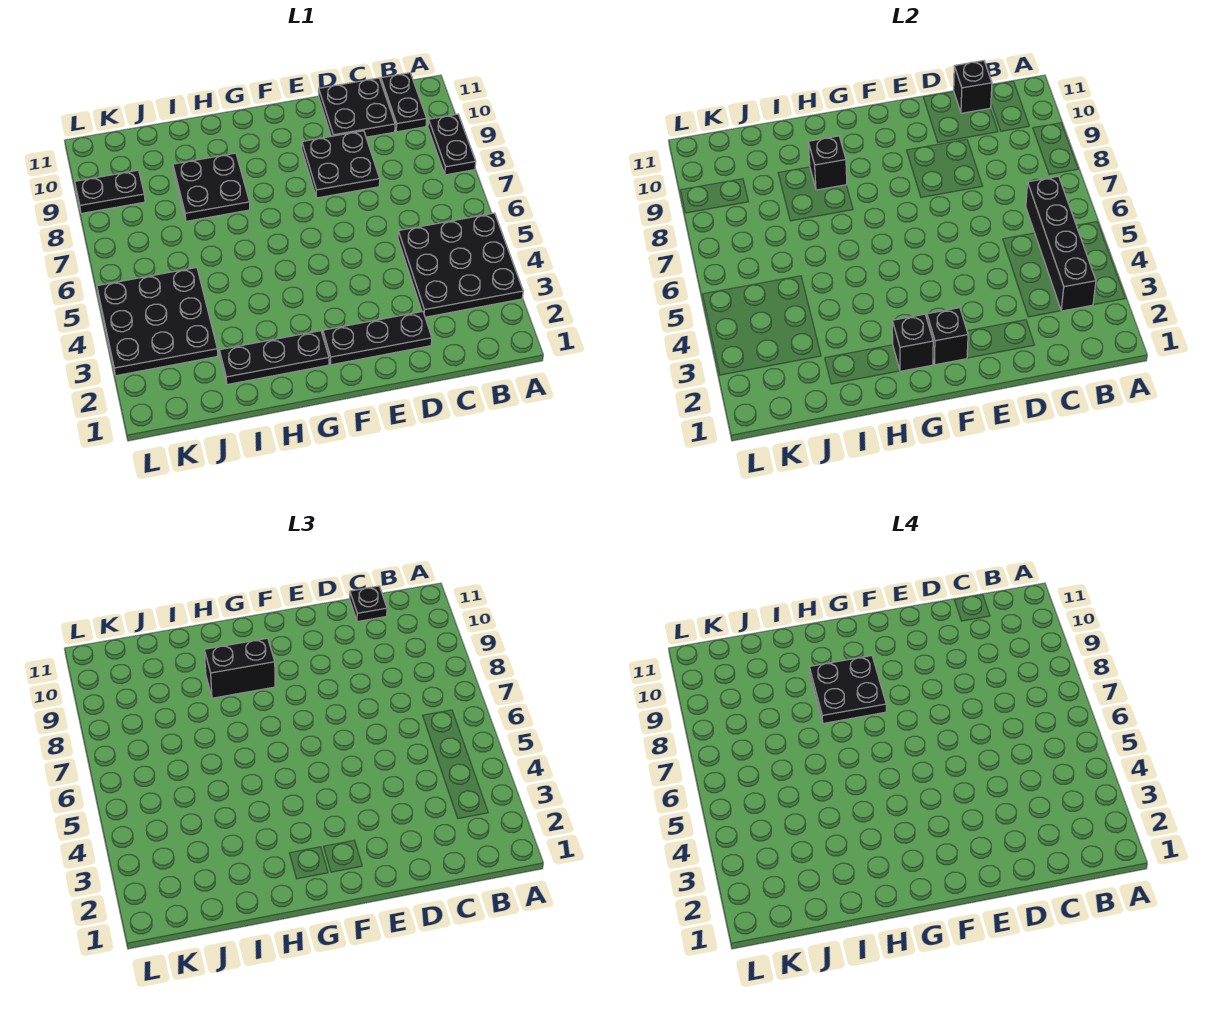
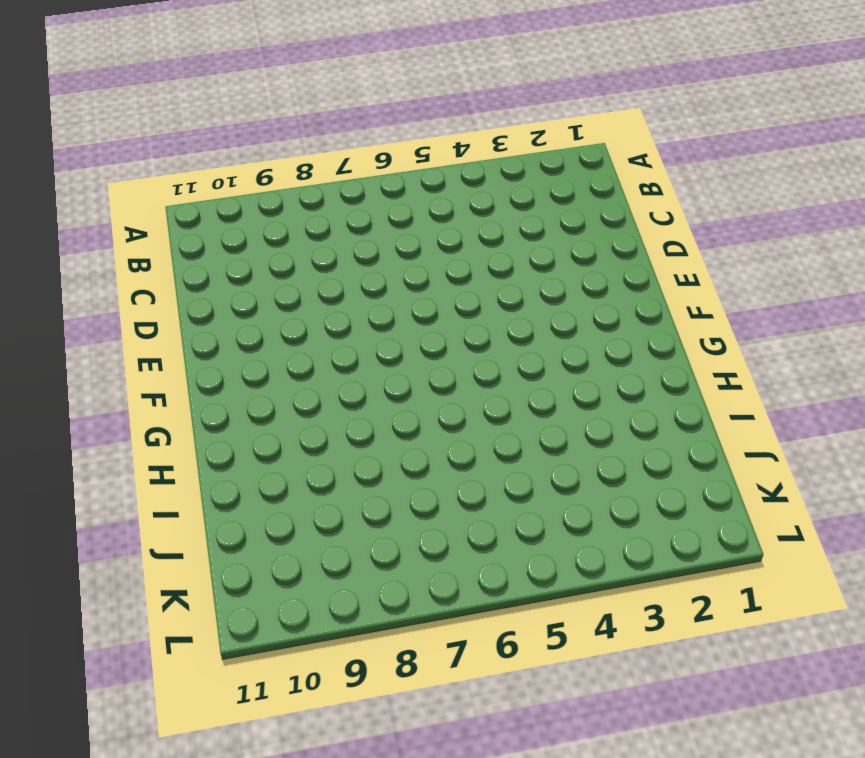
none -> black plate A3:C5 level 1
none -> black plate A8:A9 level 1
none -> black plate B10:B11 level 1

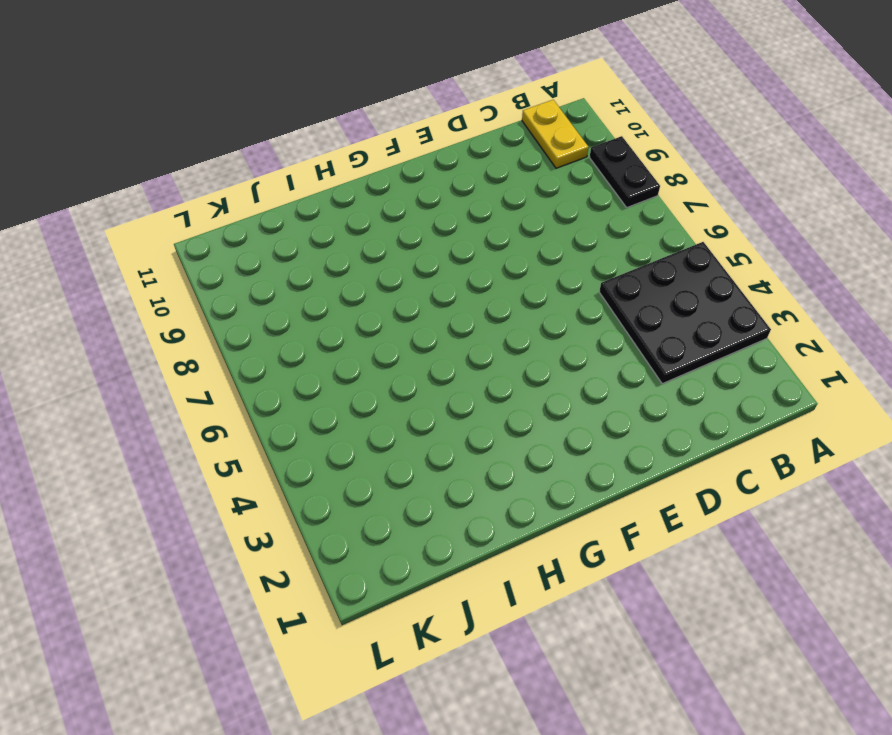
yellow plate B10:B11 level 1 -> black plate B10:B11 level 1
none -> black plate C10:D11 level 1
none -> black plate D2:F2 level 1
none -> black plate D8:E9 level 1

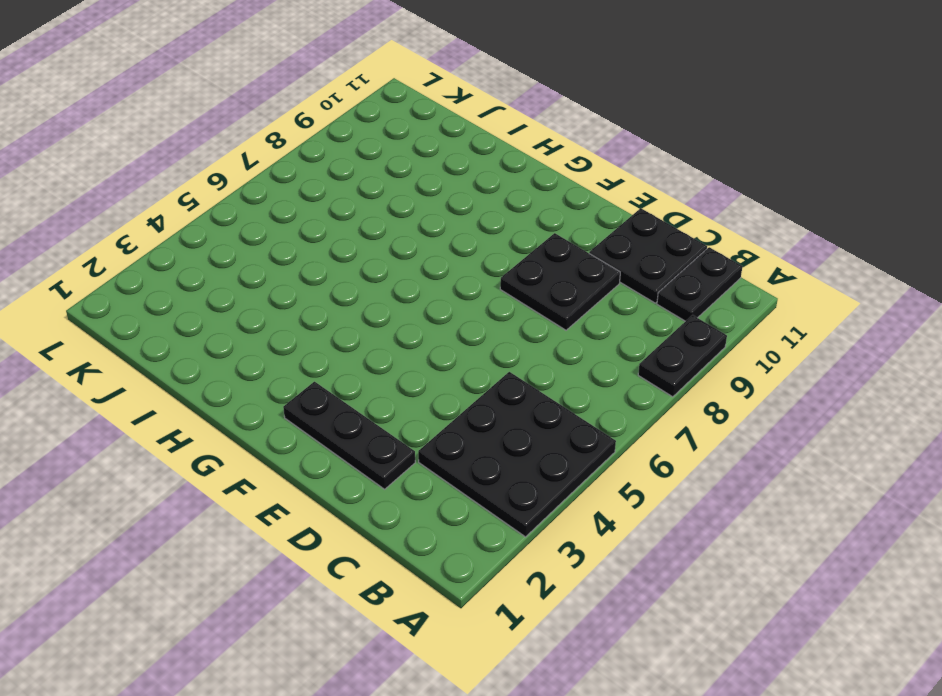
none -> black plate G2:I2 level 1
none -> black plate H8:I9 level 1
none -> black plate J3:L5 level 1

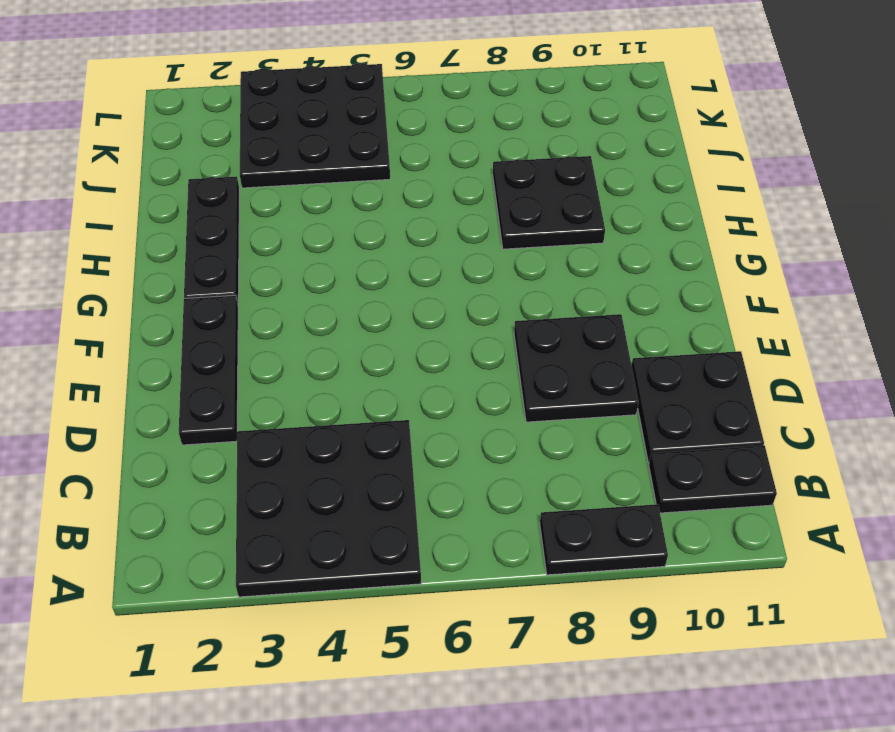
none -> black plate K9:L9 level 1
none -> black brick B3:B6 level 2
none -> black brick C11 level 2

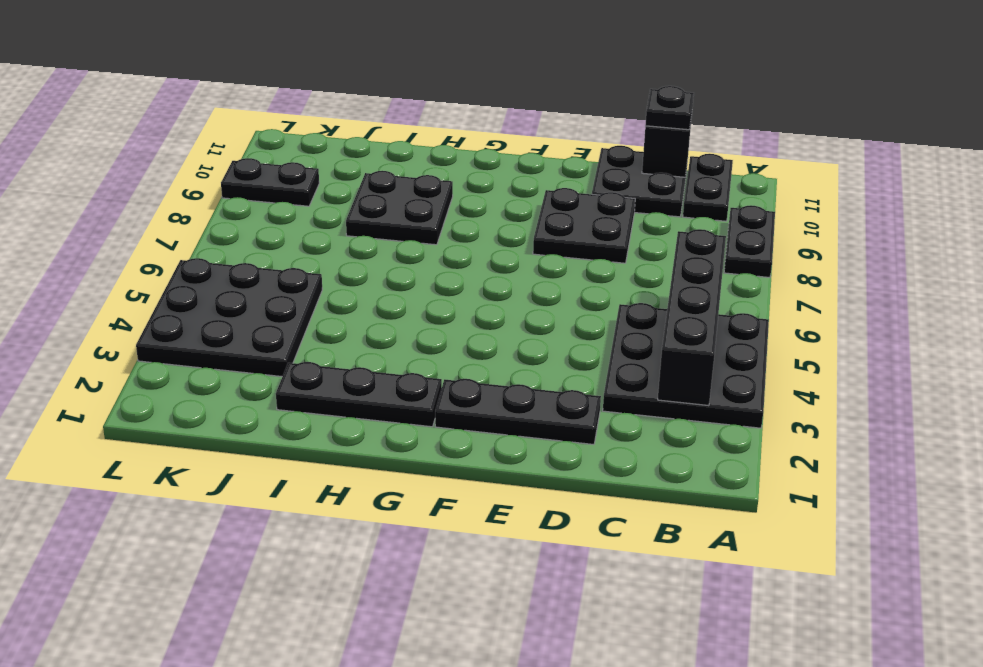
none -> black brick F2 level 2
none -> black brick G2 level 2
none -> black brick H9 level 2

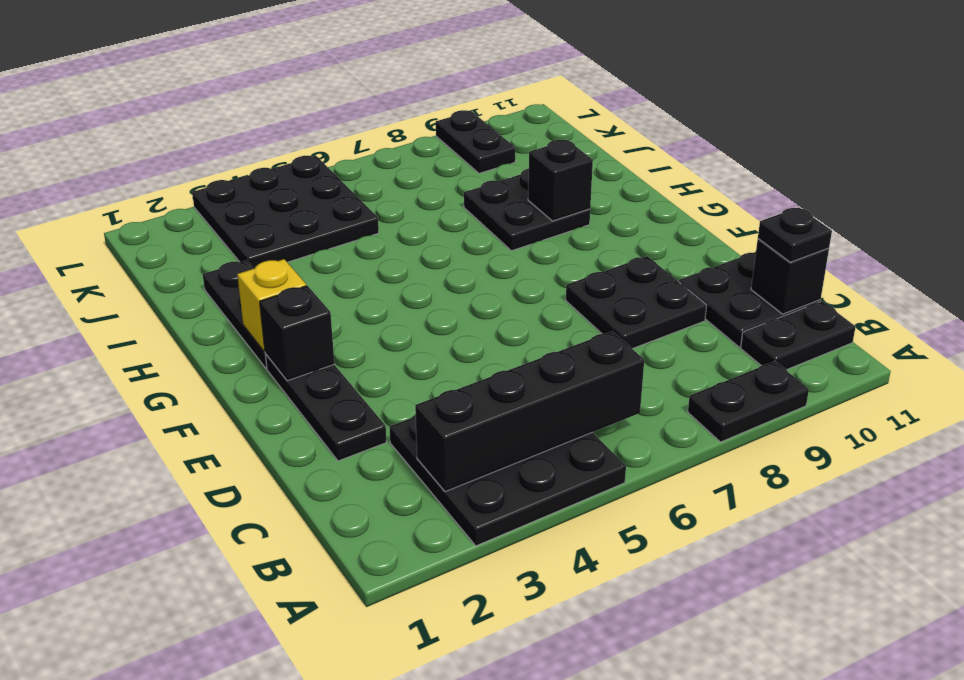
yellow brick G2 level 2 -> black brick G2 level 2
none -> black brick G9:H9 level 3
none -> black plate G8:H9 level 4

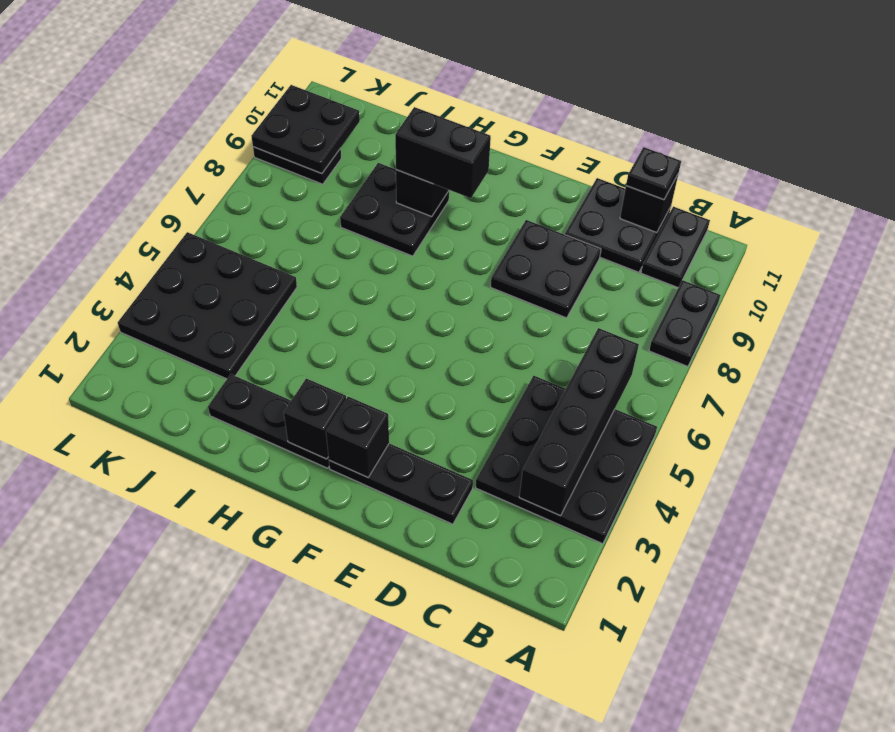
black plate K9:L10 level 2 -> black plate G8:H9 level 4

